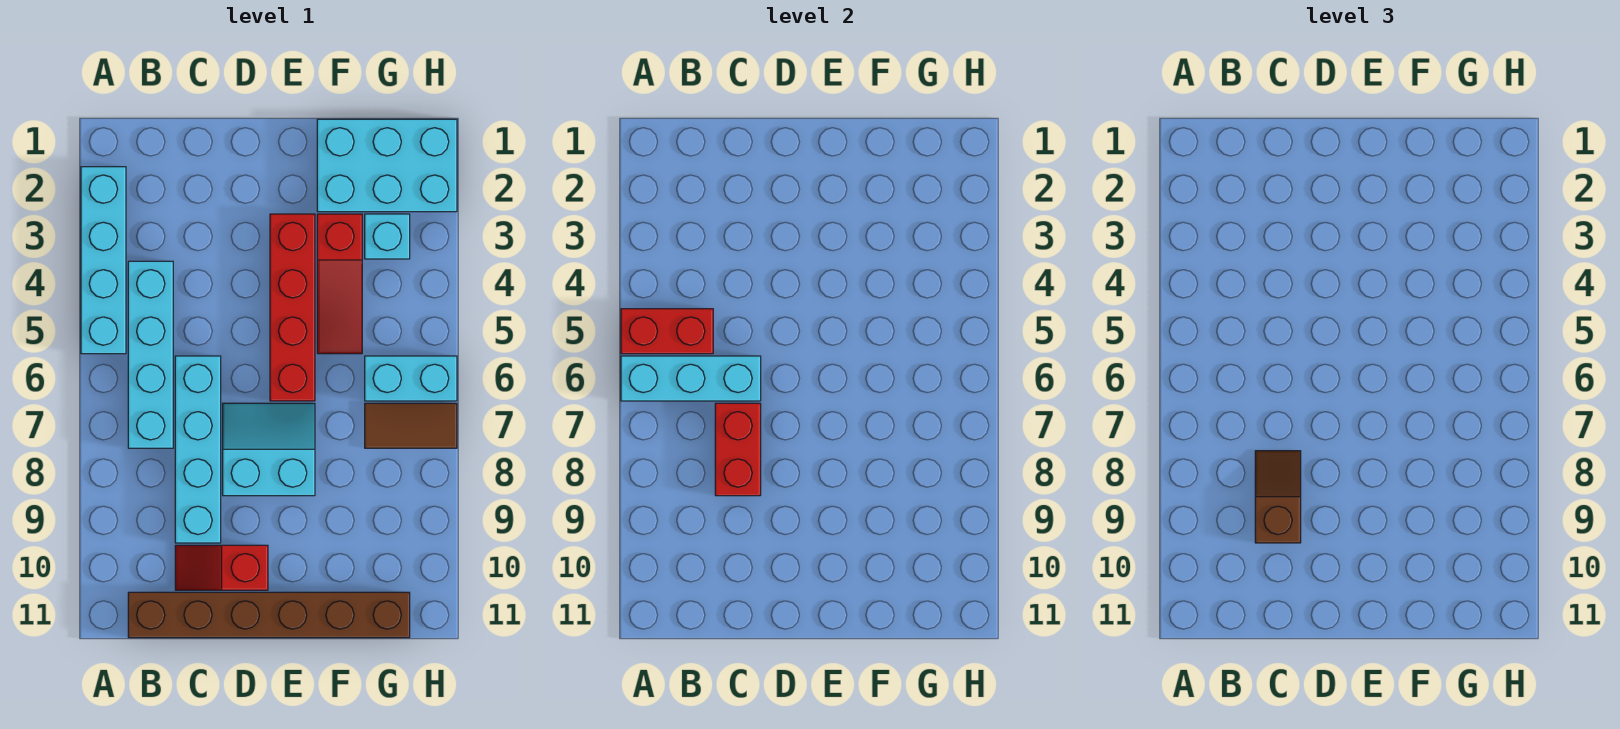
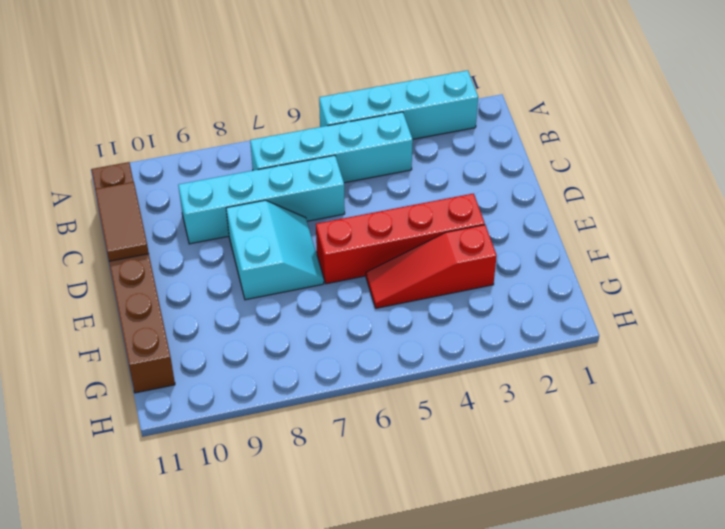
brown tile C11:D11 level 2 -> brown tile G7:H7 level 1
none -> red slope C10:D10 level 1 top D
none -> cyan brick F1:H2 level 1
none -> cyan brick G3 level 1

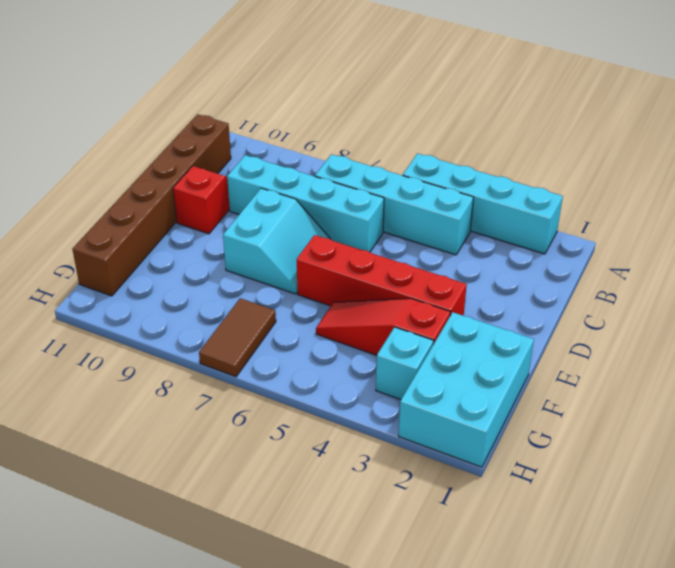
none -> cyan brick G6:H6 level 1
none -> red brick A5:B5 level 2
none -> cyan brick A6:C6 level 2

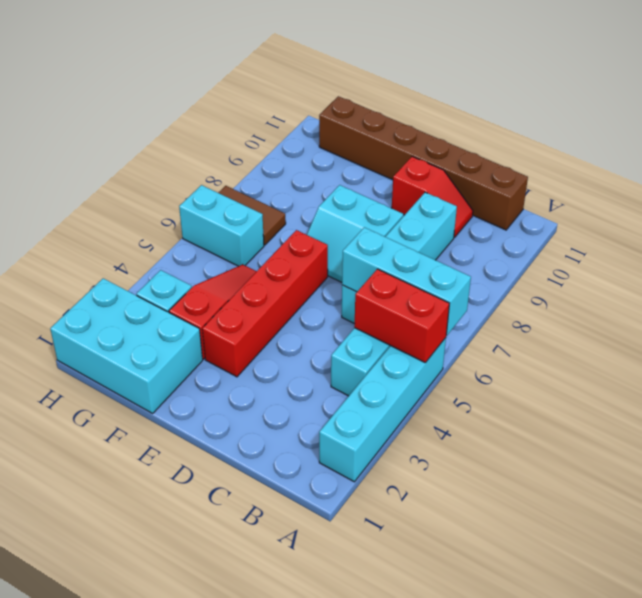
none -> red brick C7:C8 level 2
none -> brown slope C8:C9 level 3 top 9

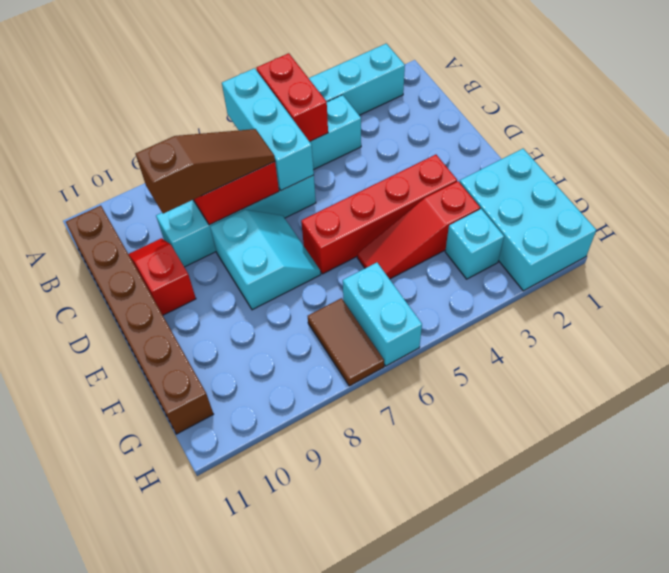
brown slope C7:C9 level 3 top 9 -> brown slope C8:C9 level 3 top 9

